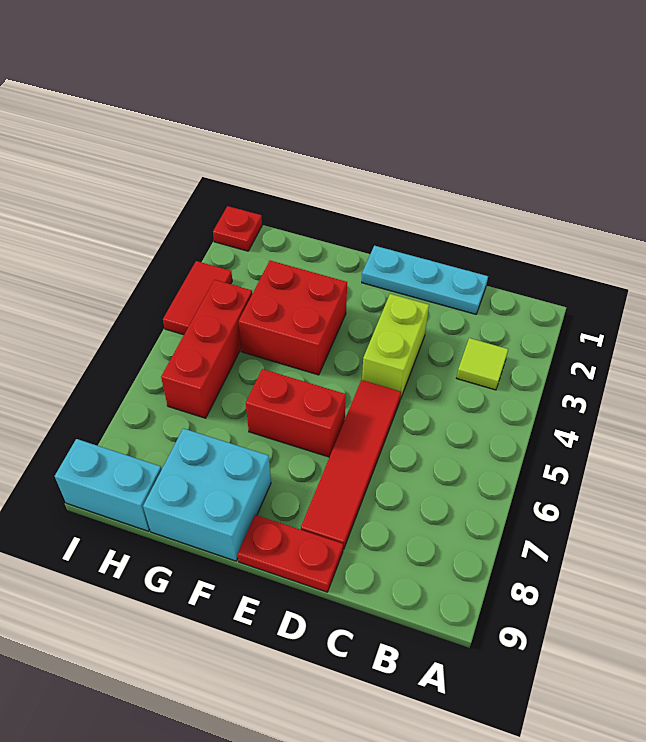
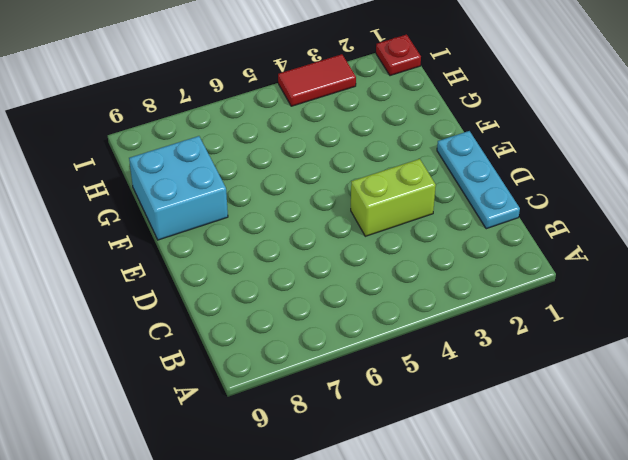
none -> lime tile B3 level 1
none -> red tile D5:D8 level 1
none -> red plate D9:E9 level 1

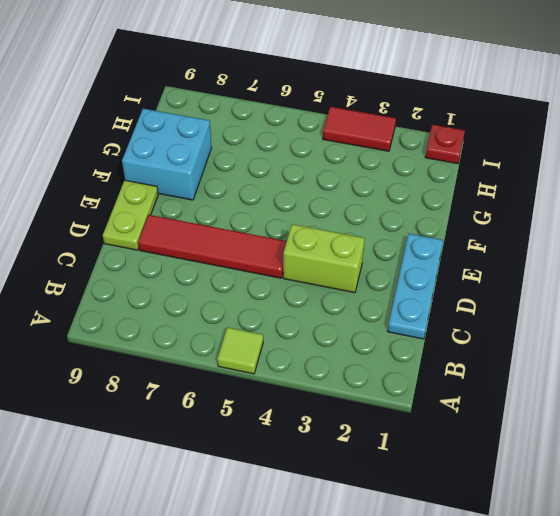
lime tile A5 level 1 -> lime tile B3 level 1
lime plate D9:E9 level 1 -> red plate D9:E9 level 1
none -> red brick E6:F6 level 1
none -> red brick F3:G4 level 1
none -> red brick H4:H6 level 1

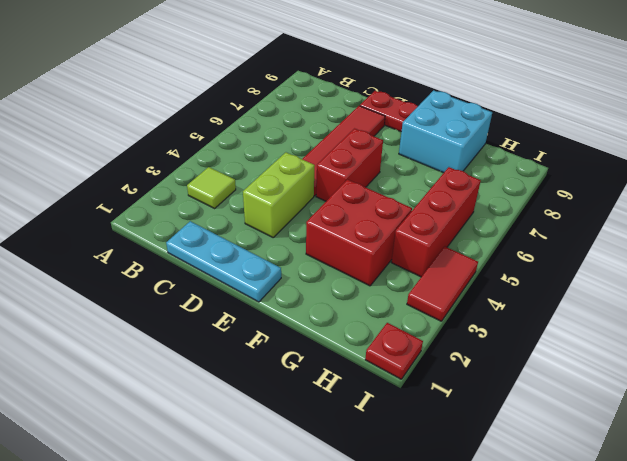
red brick E5:E6 level 1 -> red brick E6:F6 level 1
none -> cyan brick H9:I9 level 1

